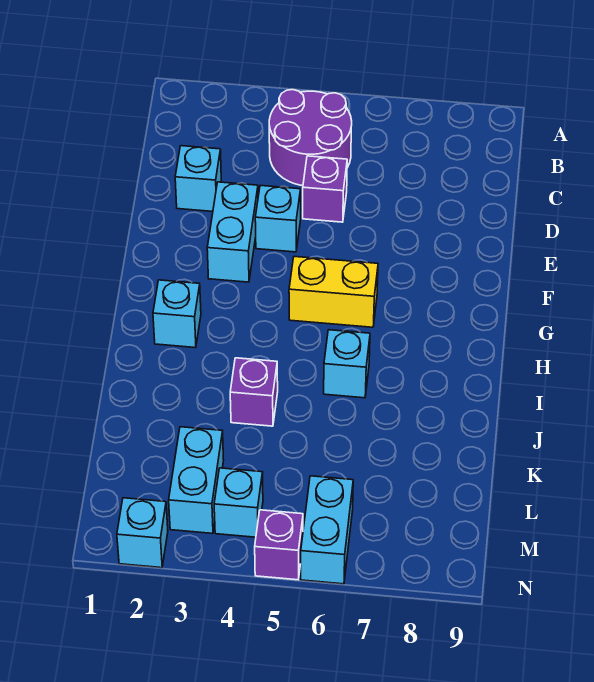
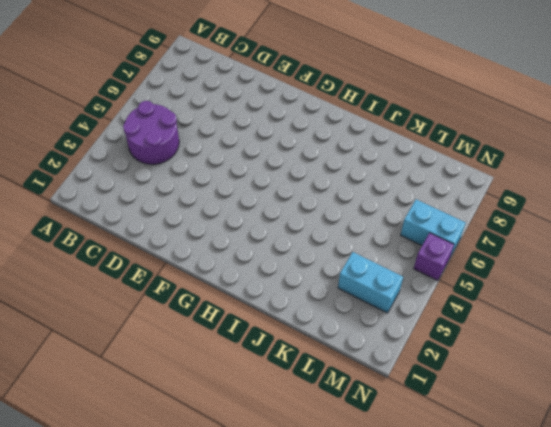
none -> cyan brick D2 level 1
none -> purple brick D5 level 1
none -> cyan brick E3:F3 level 1

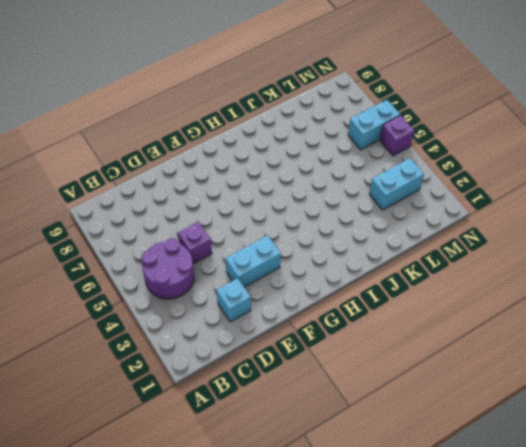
none -> cyan brick E4 level 1
none -> yellow brick G5:G6 level 1
none -> cyan brick H2 level 1

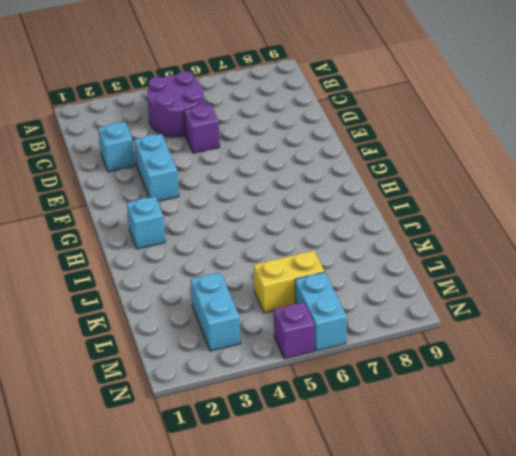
yellow brick L5:L6 level 1 -> yellow brick G5:G6 level 1
none -> cyan brick E4 level 1
none -> cyan brick I6 level 1
none -> purple brick J4 level 1

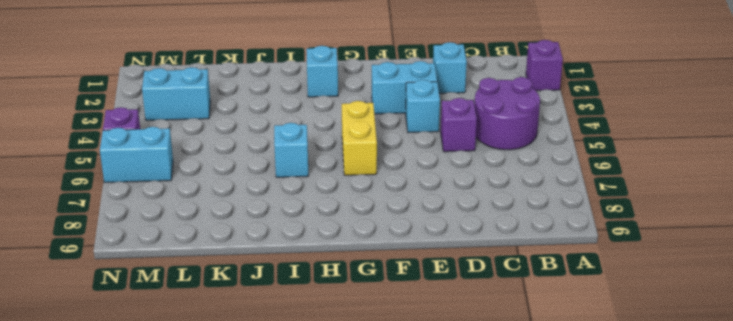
purple brick A2 level 1 -> purple brick J4 level 1
none -> cyan brick M4 level 1
none -> cyan brick N2 level 1

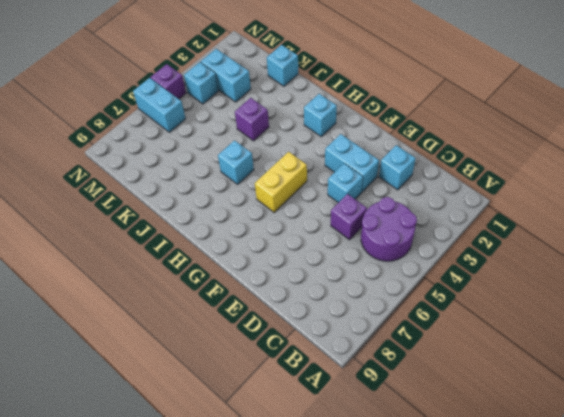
cyan brick K1 level 1 -> cyan brick N2 level 1

